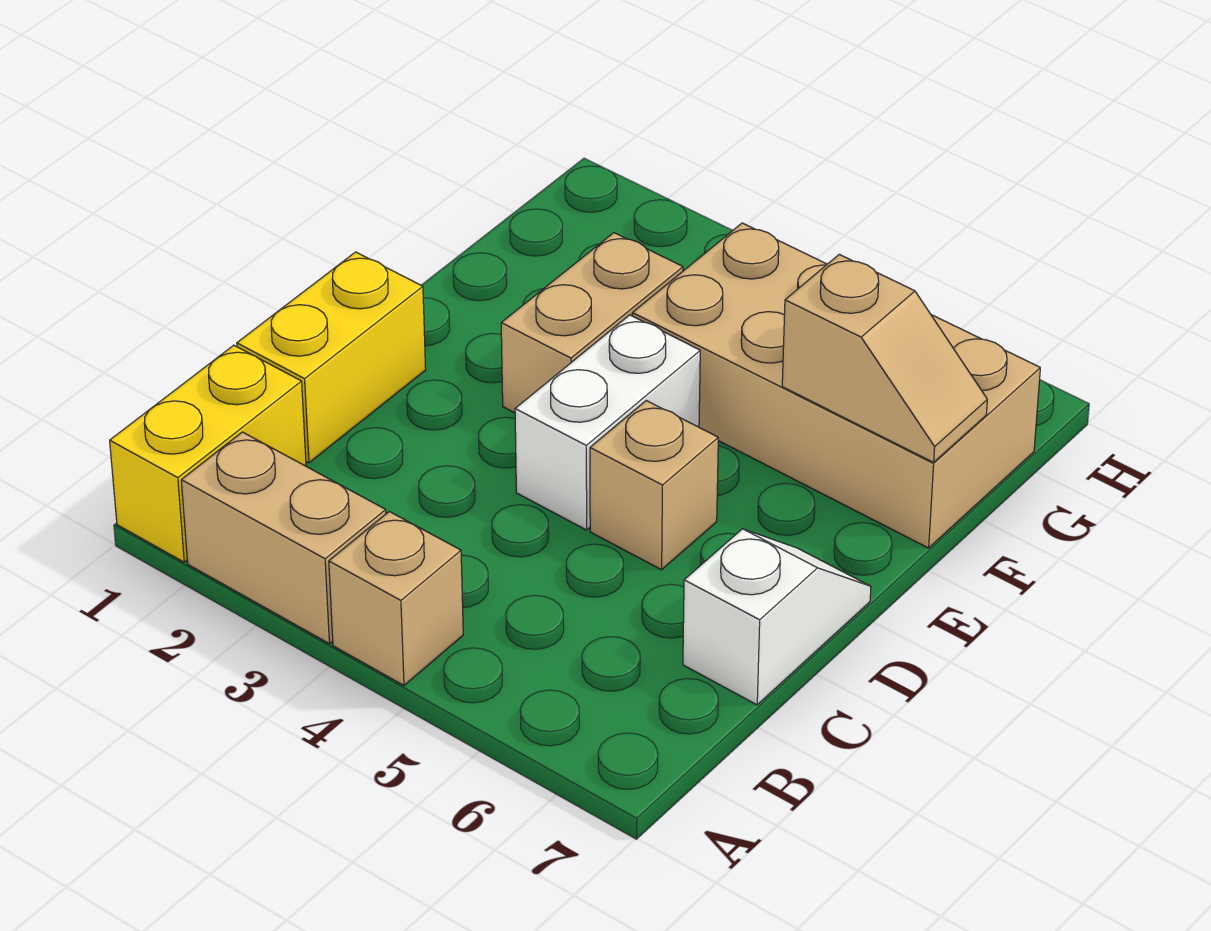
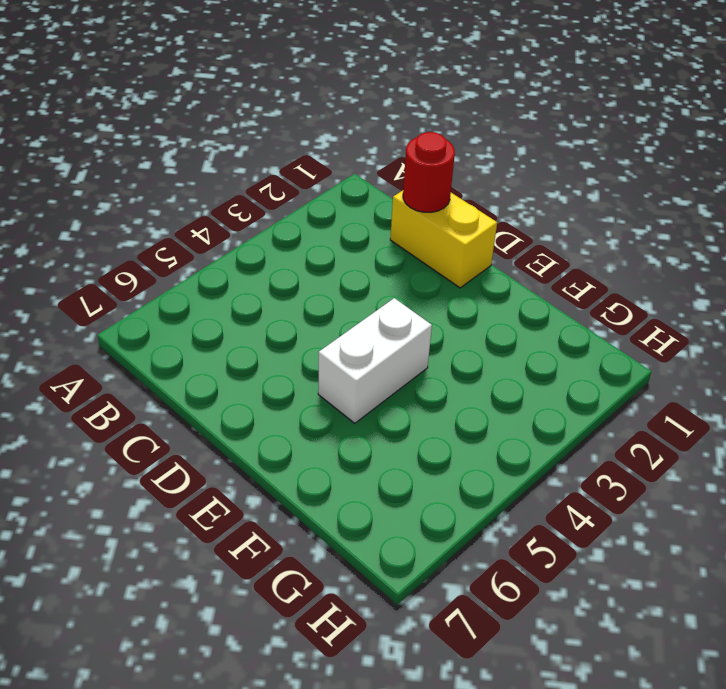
red round brick C1 level 2 -> none
white brick E4:E5 level 1 -> white brick D4:E4 level 1
none -> yellow brick A1:B1 level 1
none -> tan brick A2:A3 level 1

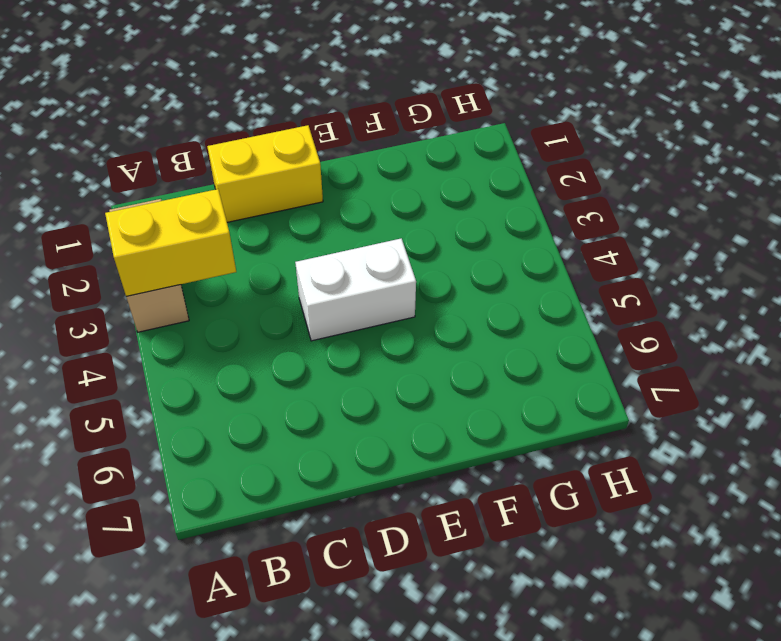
yellow brick A3:B3 level 2 -> yellow brick A1:B1 level 1
none -> tan brick A4 level 1
none -> white slope C7:D7 level 1 top C

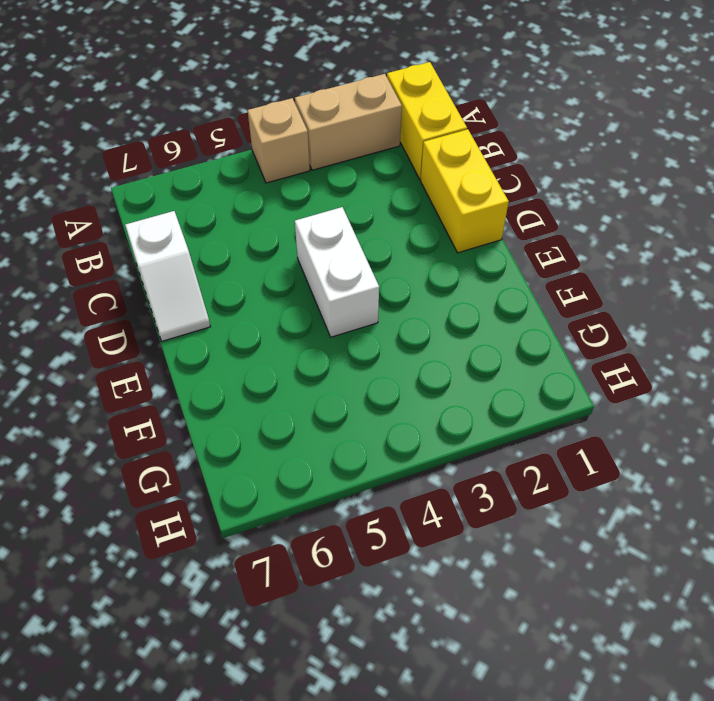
none -> tan brick D5 level 1
none -> tan brick E3:F3 level 1

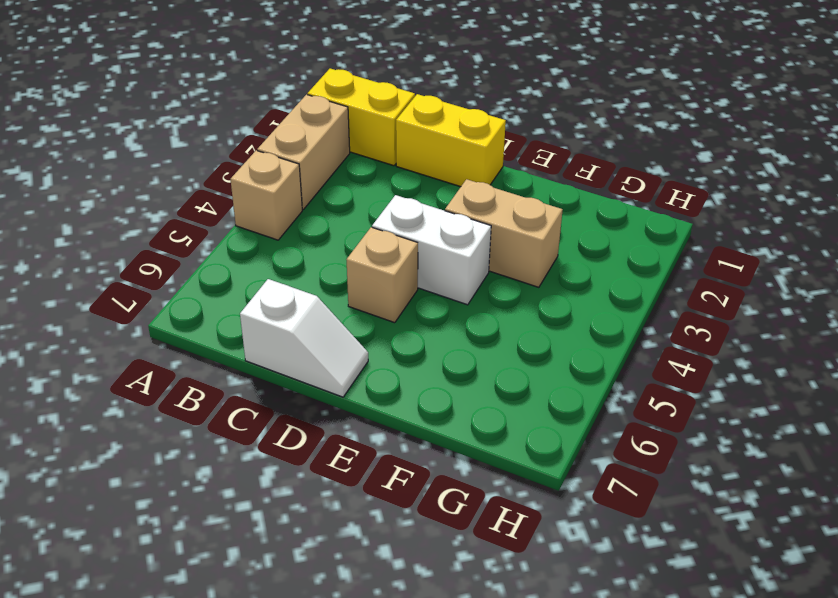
none -> tan brick F4:G7 level 1
none -> tan slope F6:F7 level 2 top 6

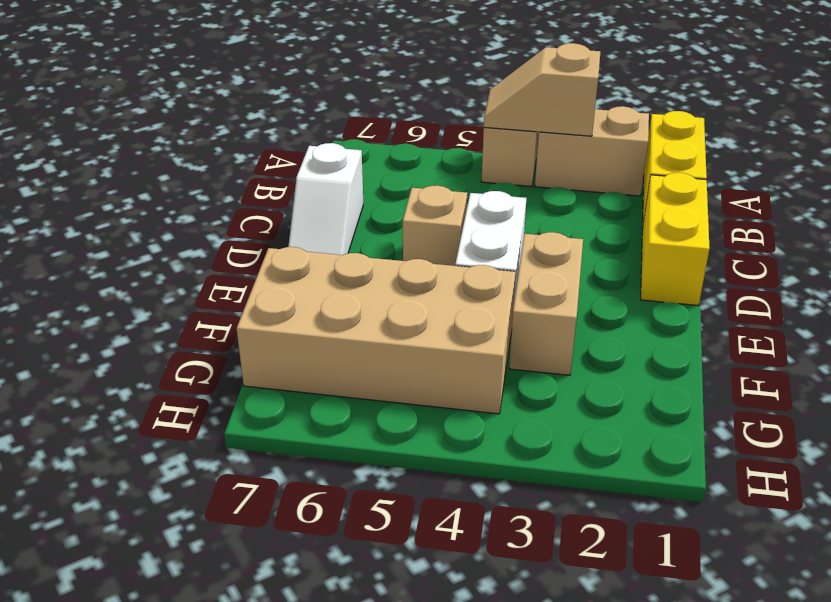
tan slope A3:A4 level 2 top 3 -> tan slope F6:F7 level 2 top 6

